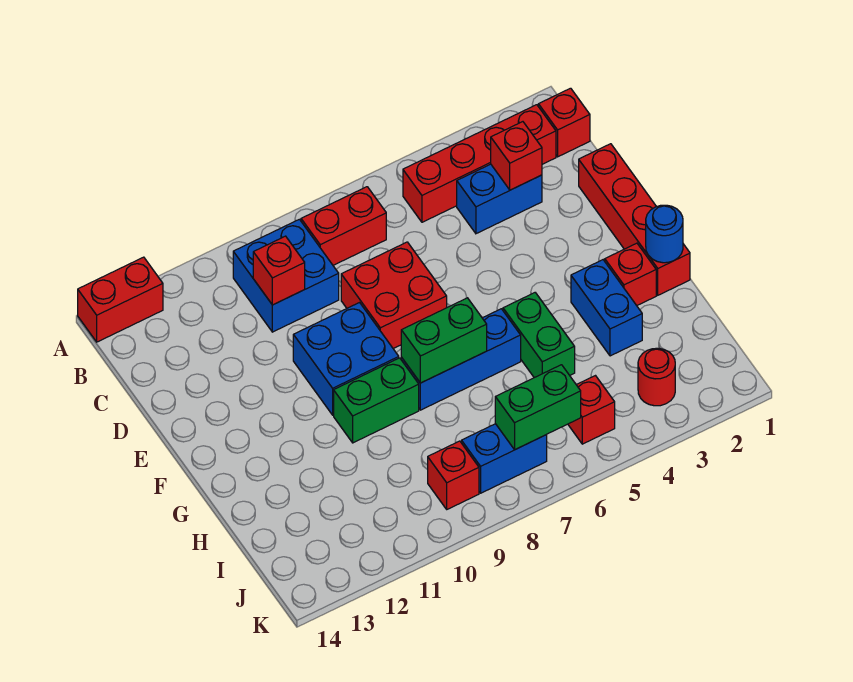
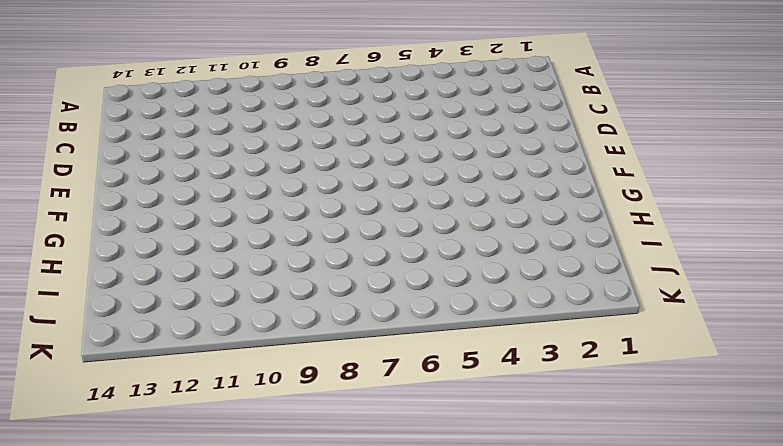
none -> red brick A13:A14 level 1
none -> red brick B1 level 1
none -> red brick B2:B5 level 1

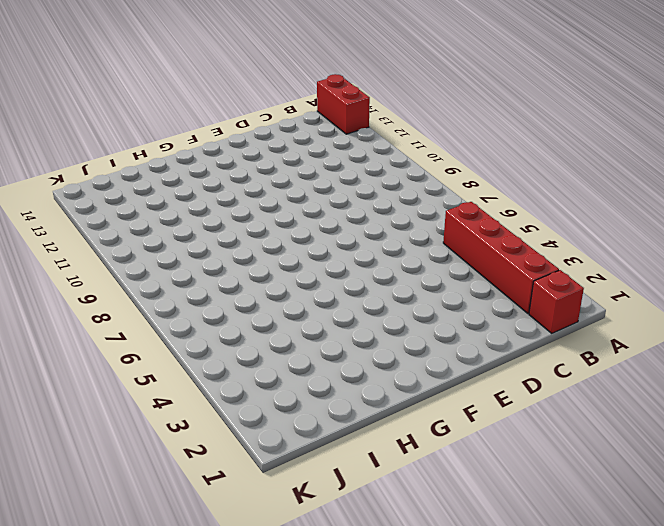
none -> red brick B7:B8 level 1
none -> blue brick B9:C10 level 1
none -> blue brick C3:C4 level 1

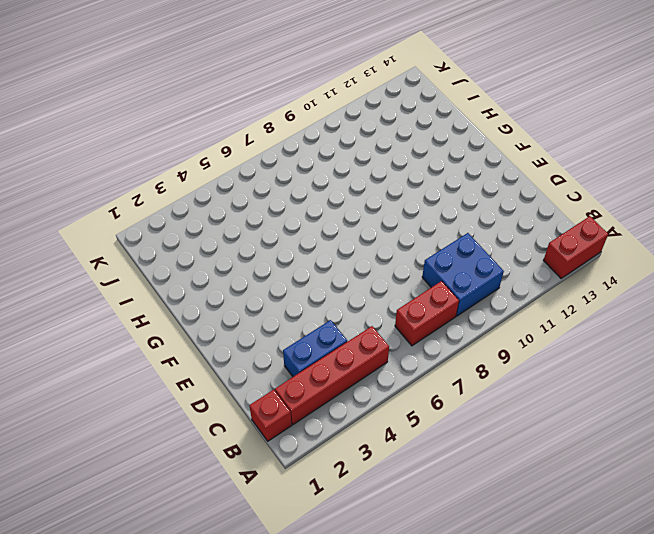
none -> red brick D1:G1 level 1
none -> red brick D7:E8 level 1
none -> blue brick E9:F10 level 1

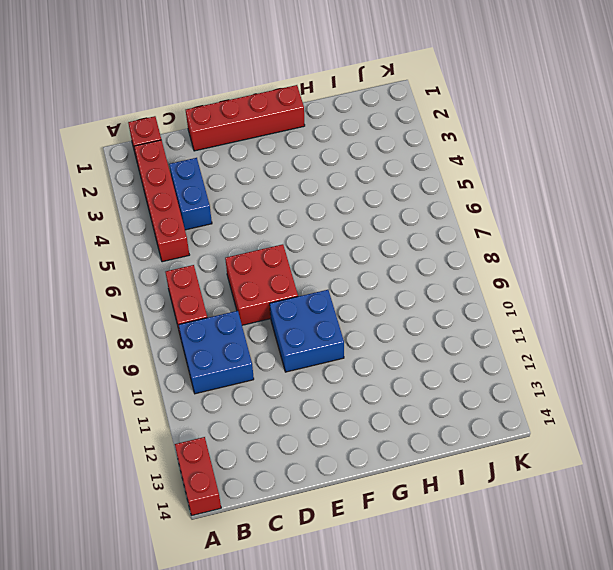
none -> red brick G2 level 1
none -> blue brick G3:H3 level 1
none -> green brick G5:H5 level 1

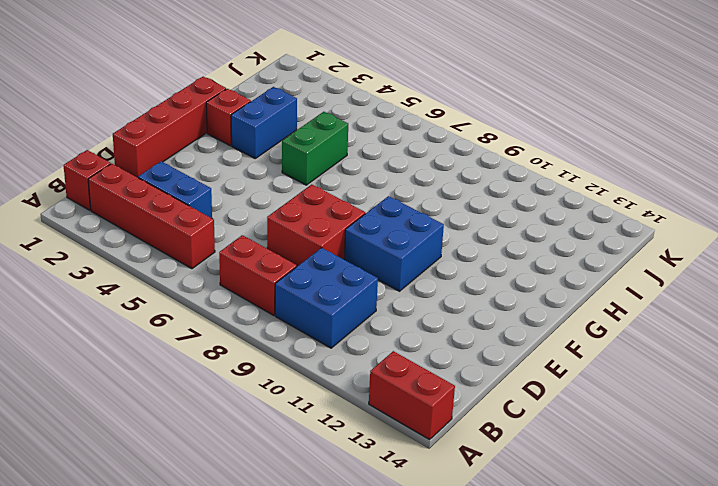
none -> blue brick G6:G8 level 1
none -> green brick G9:G10 level 1
none -> red round brick J3 level 1

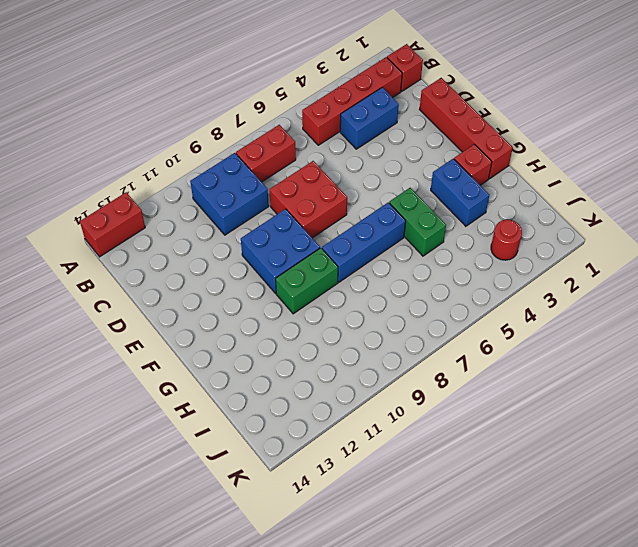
none -> red brick J5 level 1
none -> blue brick J7:J8 level 1
none -> red brick J9 level 1

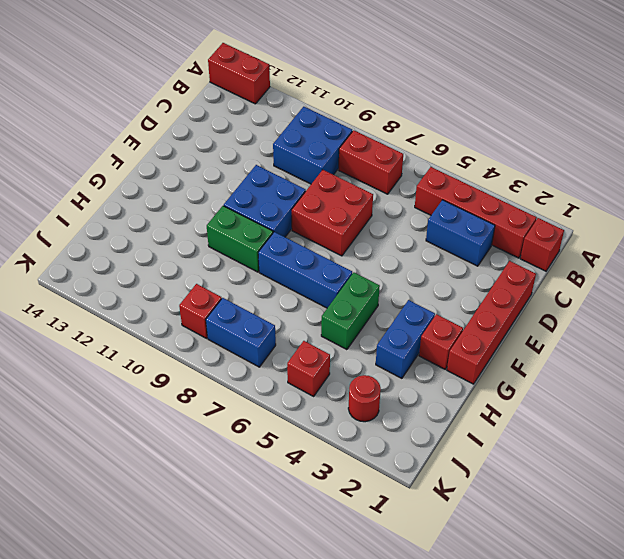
none -> red brick C3 level 2
none -> red brick C10 level 2
none -> blue round brick G1 level 2

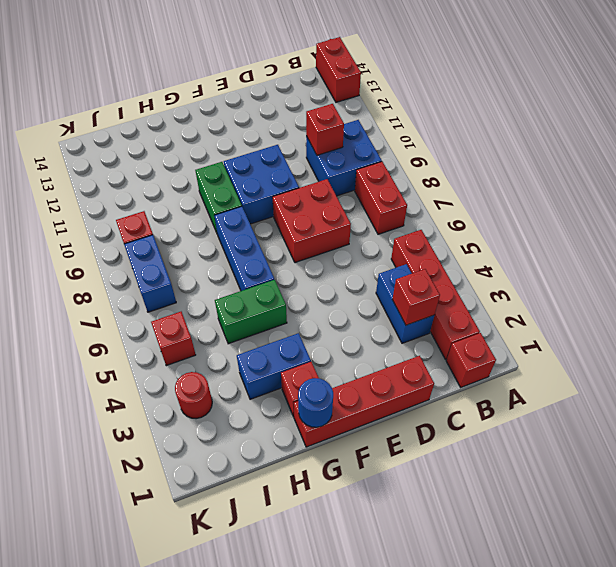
none -> green brick G7:G8 level 2
none -> green brick J6:J7 level 2

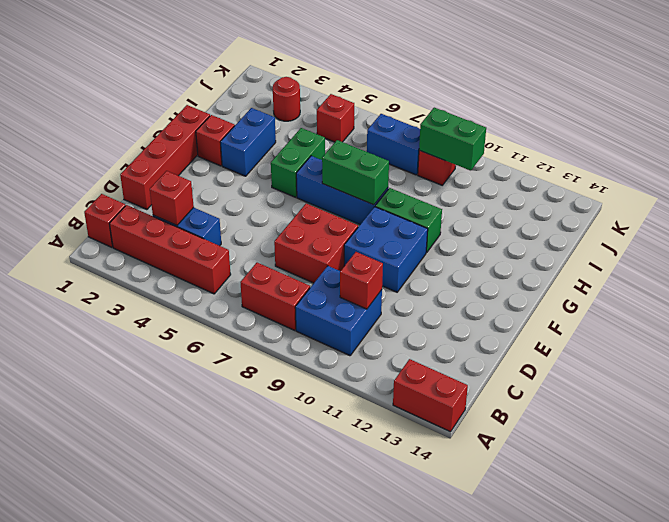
green brick J9:J10 level 2 -> green brick J6:J7 level 2
none -> blue round brick G1 level 2

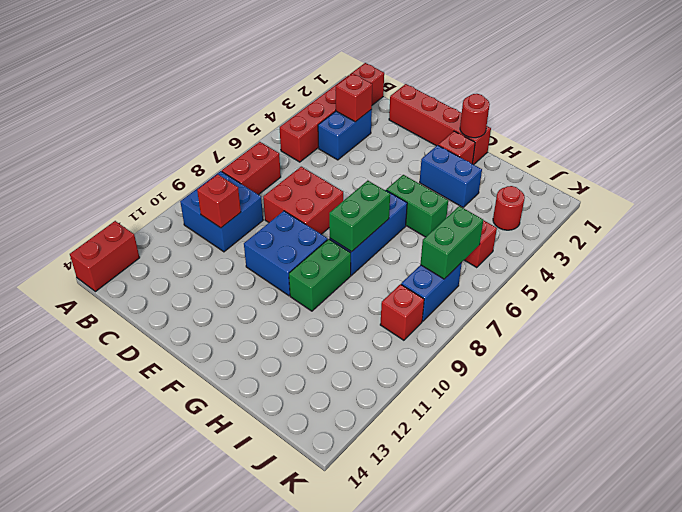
red round brick G1 level 2 -> blue round brick G1 level 2

